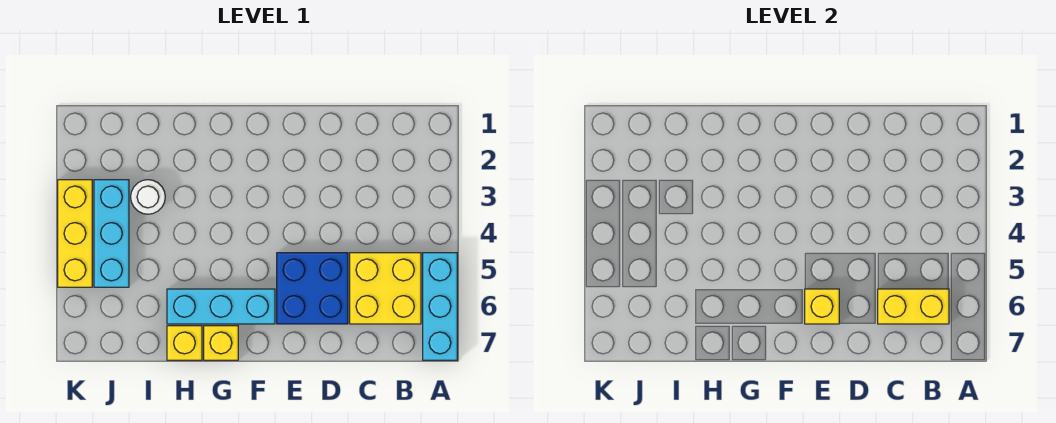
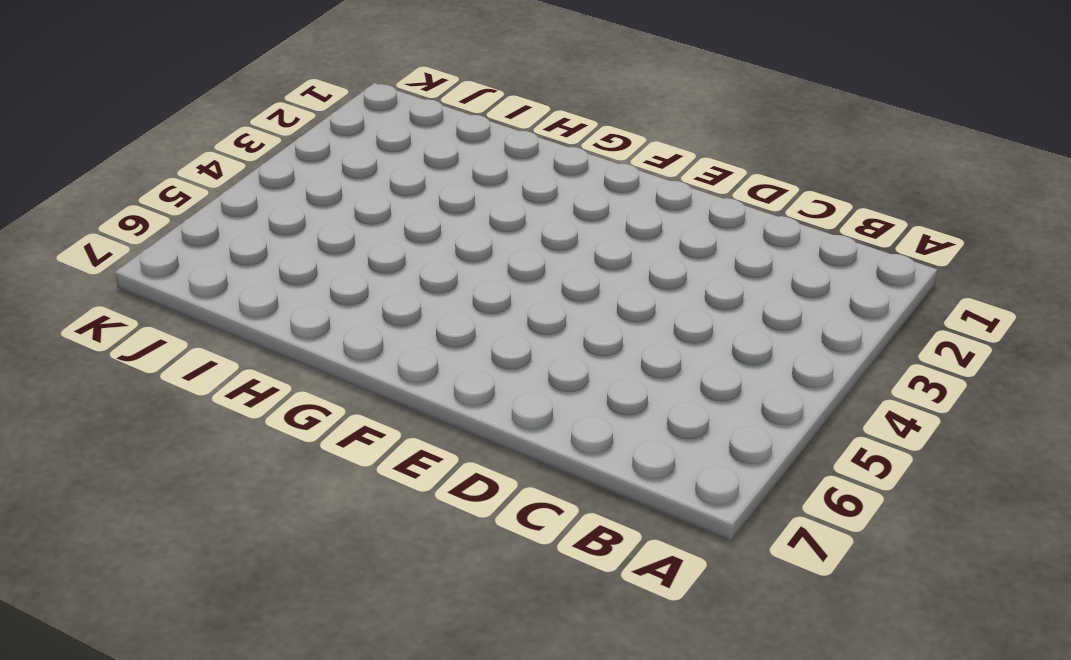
none -> cyan brick A5:A7 level 1
none -> yellow brick B5:C6 level 1

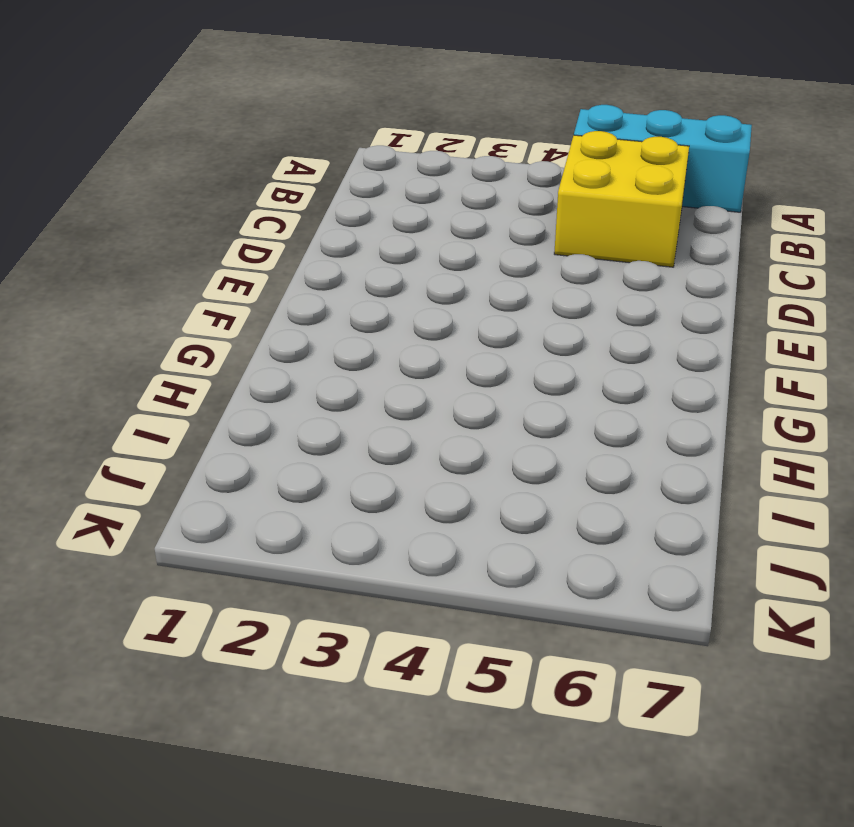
none -> blue brick D5:E6 level 1
none -> cyan brick F6:H6 level 1

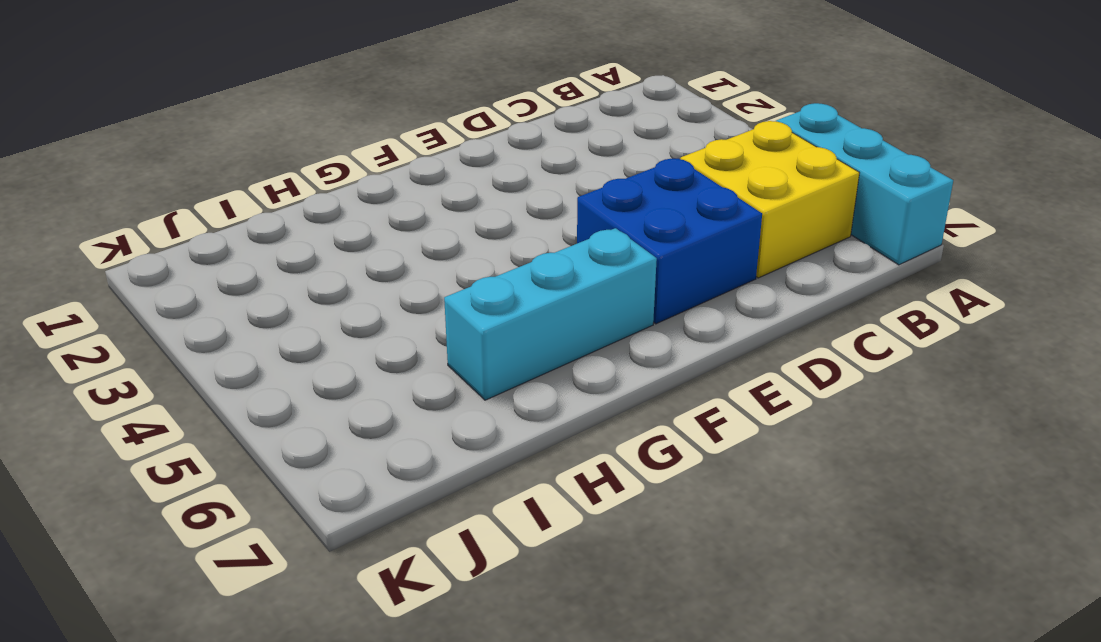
none -> yellow brick G7 level 1
none -> yellow brick H7 level 1

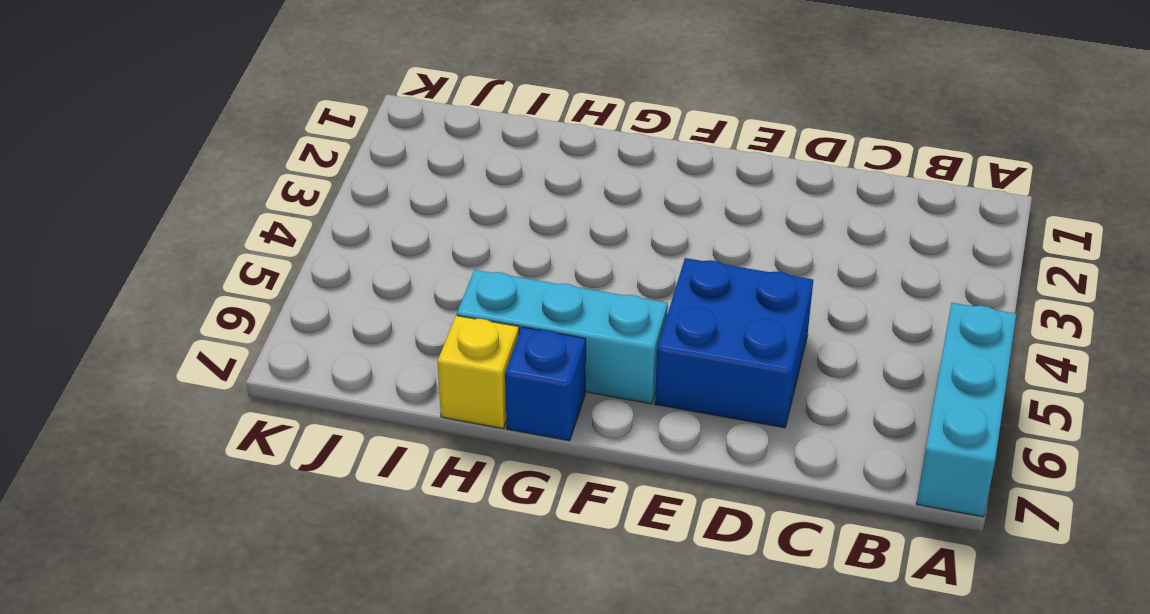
blue brick G7 level 1 -> yellow brick G7 level 1
none -> yellow brick B5:C6 level 1
none -> white round brick I3 level 1

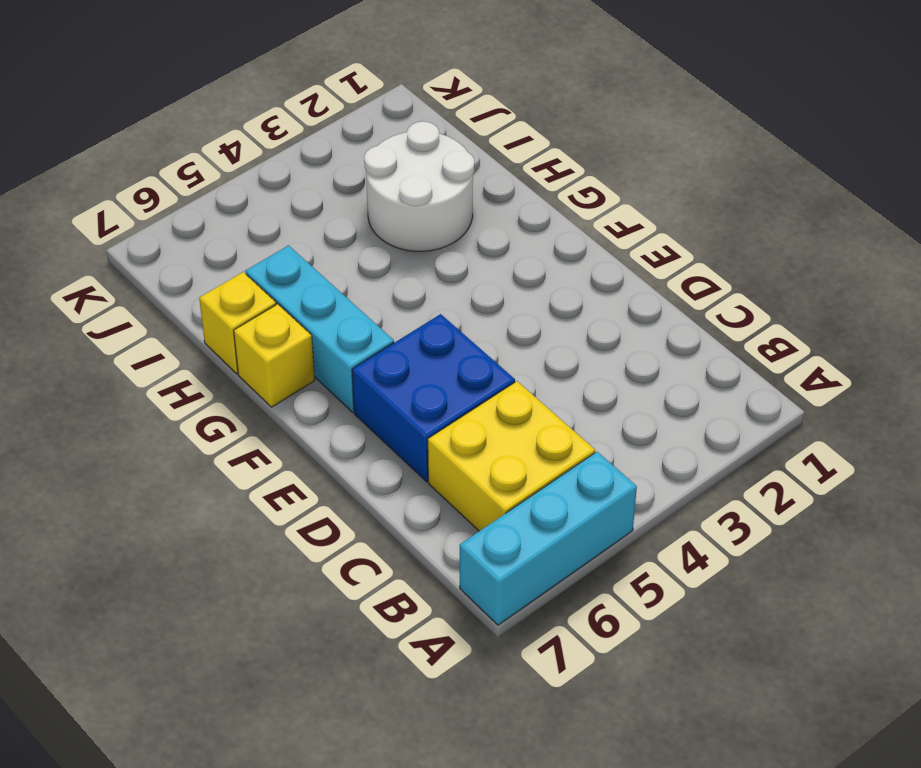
white round brick H2:I3 level 1 -> white round brick I3 level 1
none -> cyan brick J3:J5 level 1
none -> yellow brick K3:K5 level 1

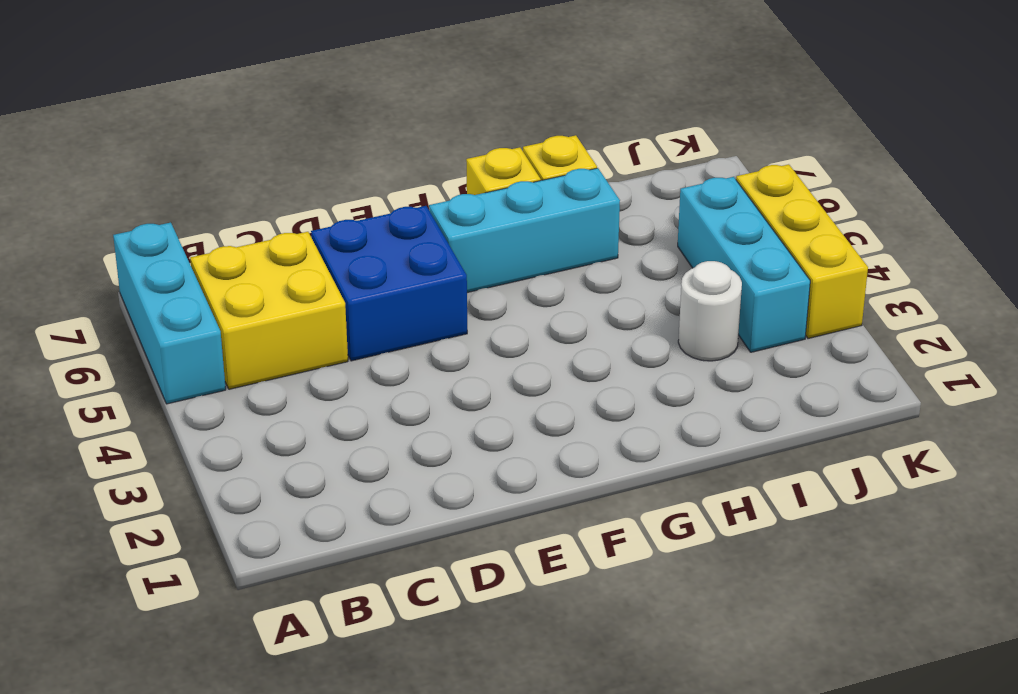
none -> yellow brick B6:C6 level 2
none -> yellow brick E6 level 2

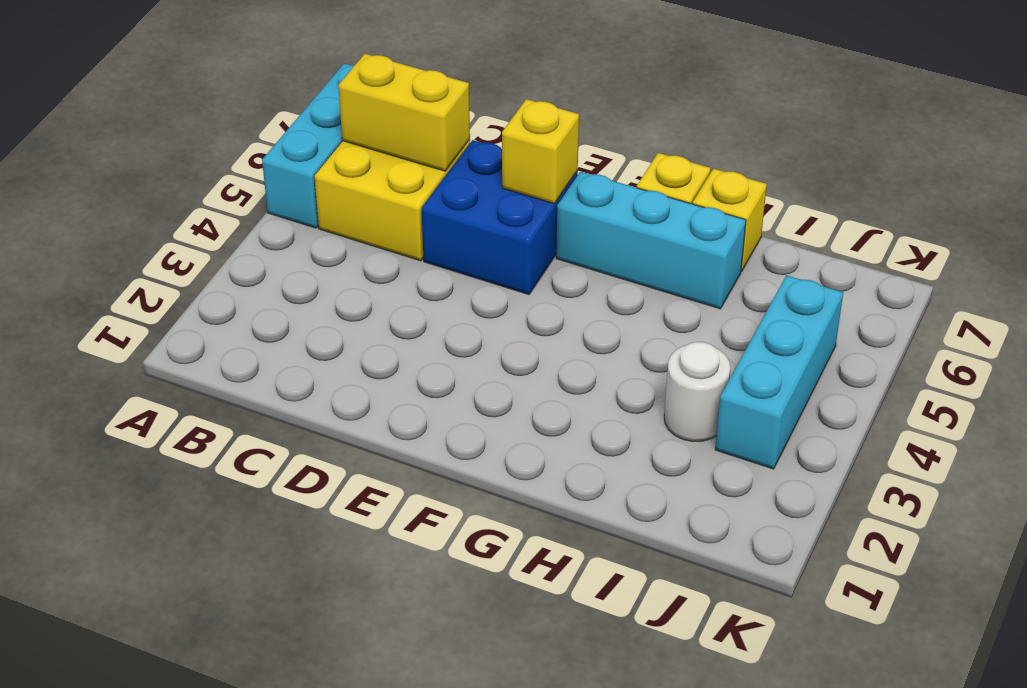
none -> yellow brick K3:K5 level 1

